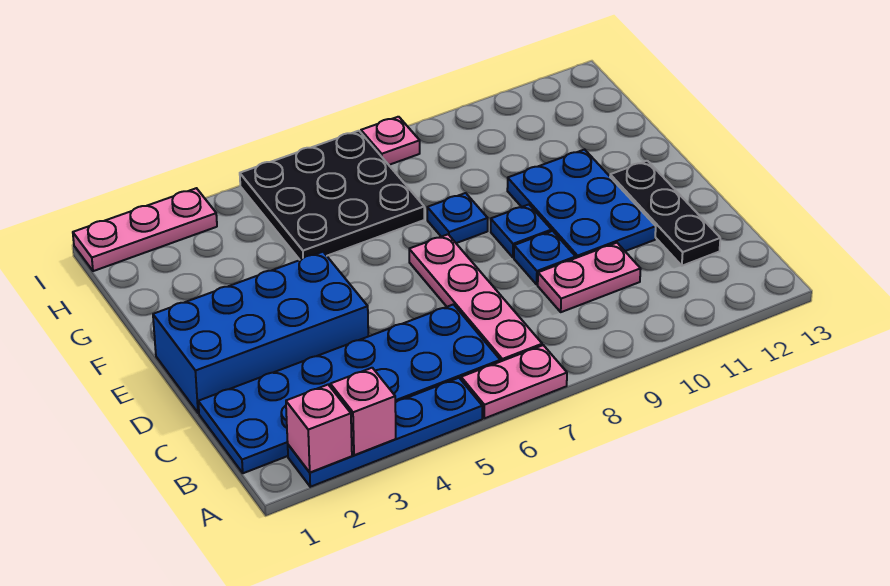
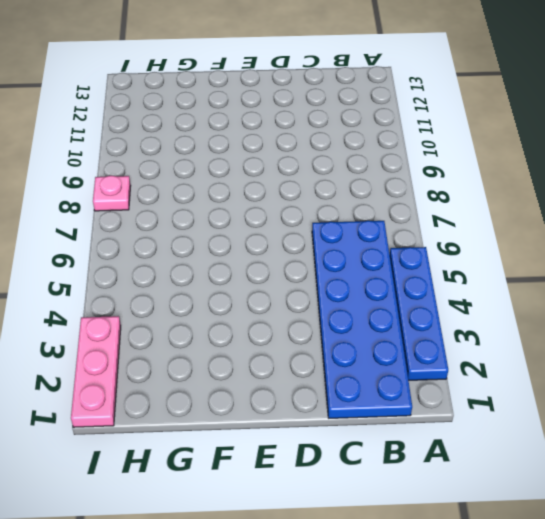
none -> pink plate A6:A7 level 1
none -> pink plate B7:E7 level 1
none -> pink plate C9:C10 level 1

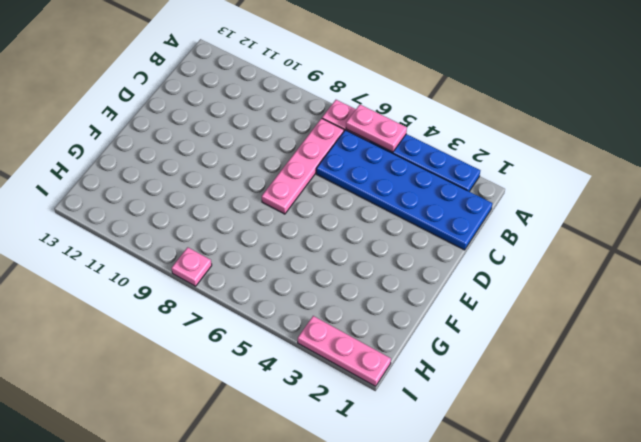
pink plate A5:A6 level 2 -> pink plate C9:C10 level 1
none -> black plate C12:E12 level 1
none -> blue brick D1:E4 level 1
none -> blue plate D9 level 1

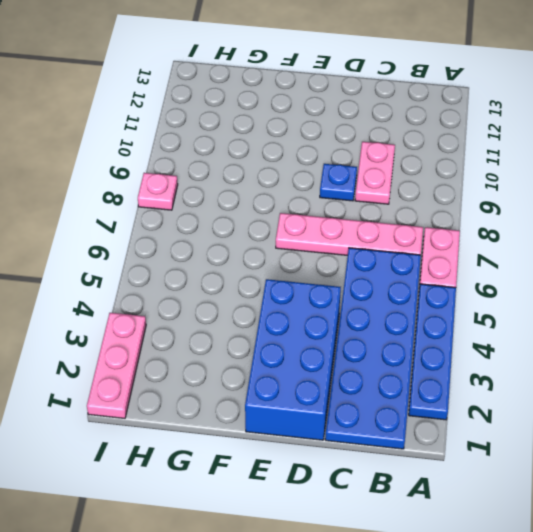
none -> black plate C12:E12 level 1
none -> blue plate D10:F11 level 1
none -> blue plate E9 level 1

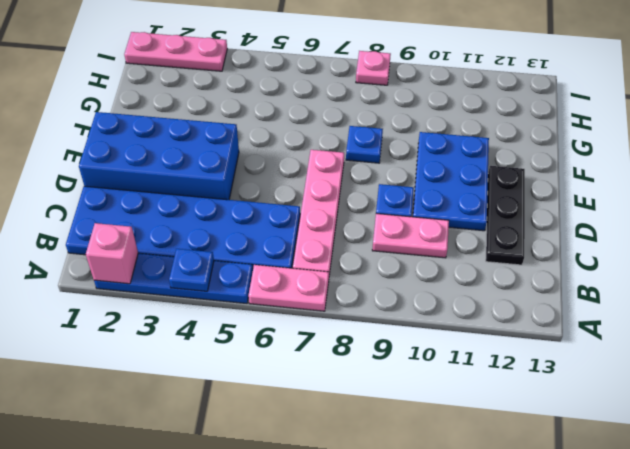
blue plate A4 level 2 -> blue plate E9 level 1
none -> black plate G5:I7 level 1
none -> pink brick A3 level 2

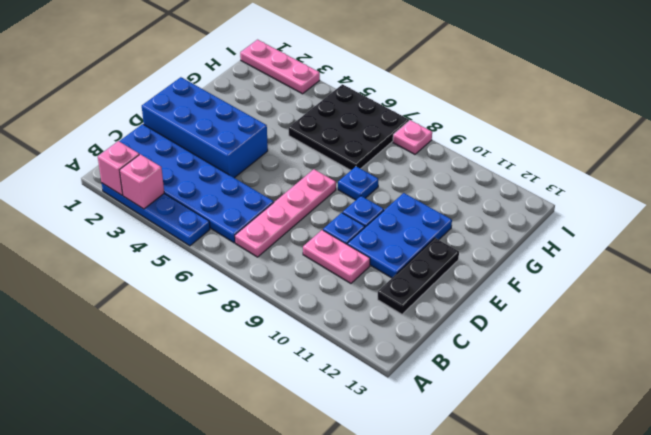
none -> pink plate A6:A7 level 1

